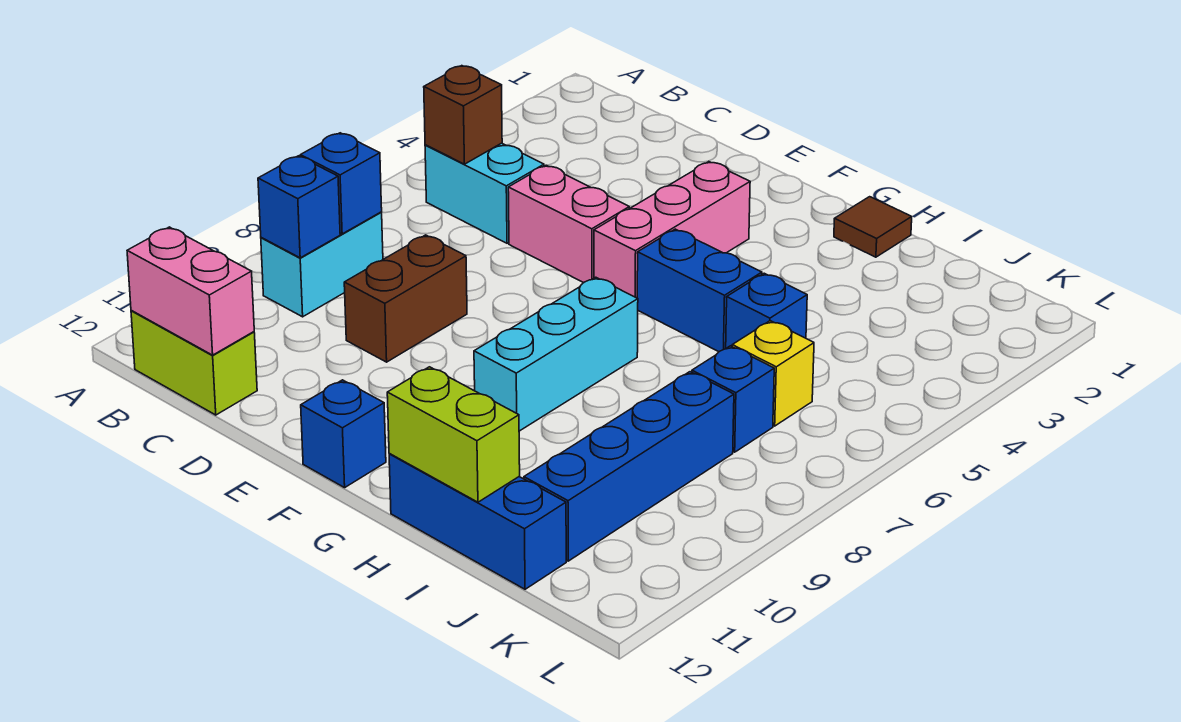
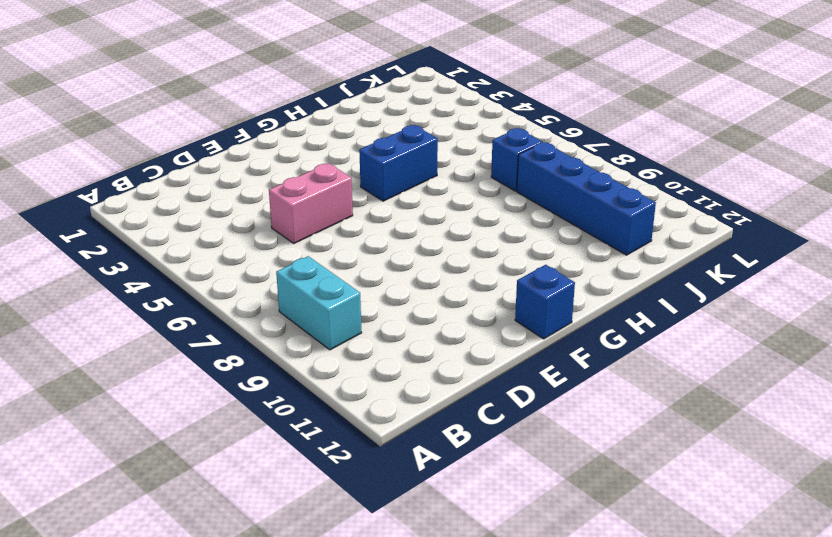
none -> cyan brick B5:C5 level 1
none -> lime brick B12:C12 level 1
none -> brown brick D8:D9 level 1

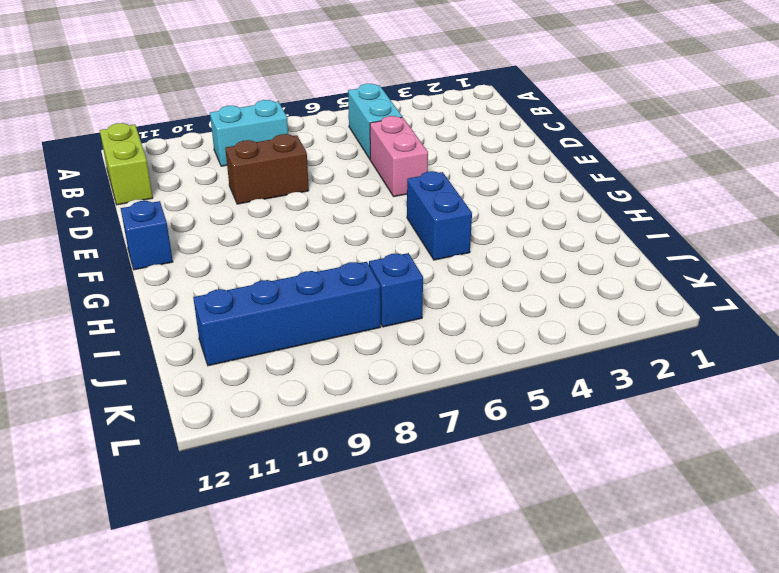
none -> pink brick F3:F5 level 1
none -> cyan brick G7:G9 level 1
none -> brown tile H1 level 1

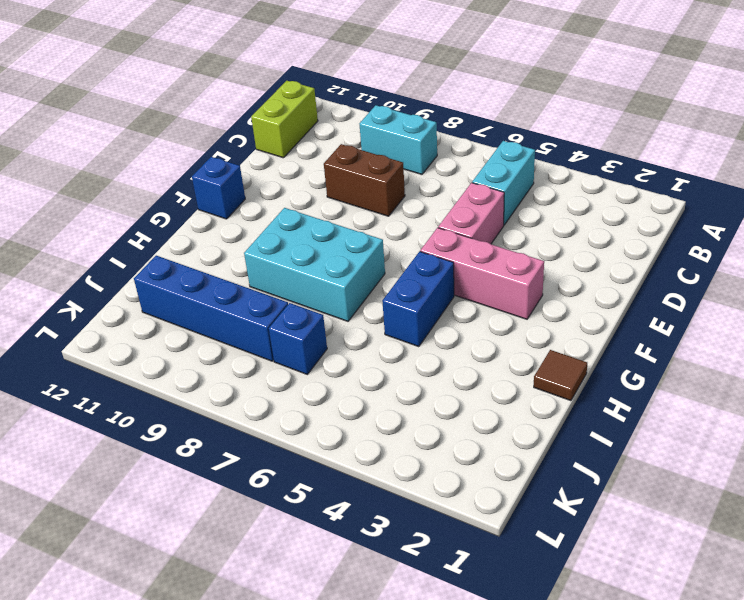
cyan brick G7:H9 level 1 -> cyan brick G7:G9 level 1
none -> blue brick H12:J12 level 1
none -> blue brick I5 level 1
none -> yellow brick J6 level 1

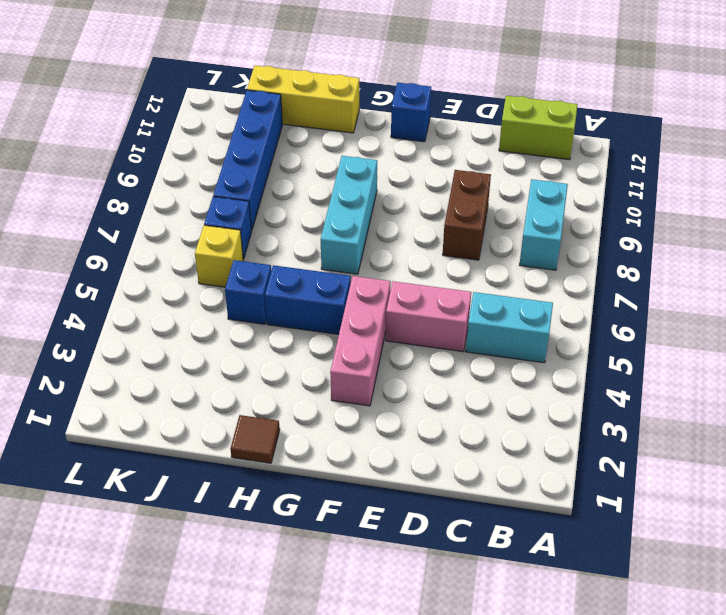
yellow brick H12:J12 level 1 -> blue brick H12:J12 level 1
none -> brown brick B5 level 2
none -> blue brick B8 level 2
none -> blue brick B9 level 2

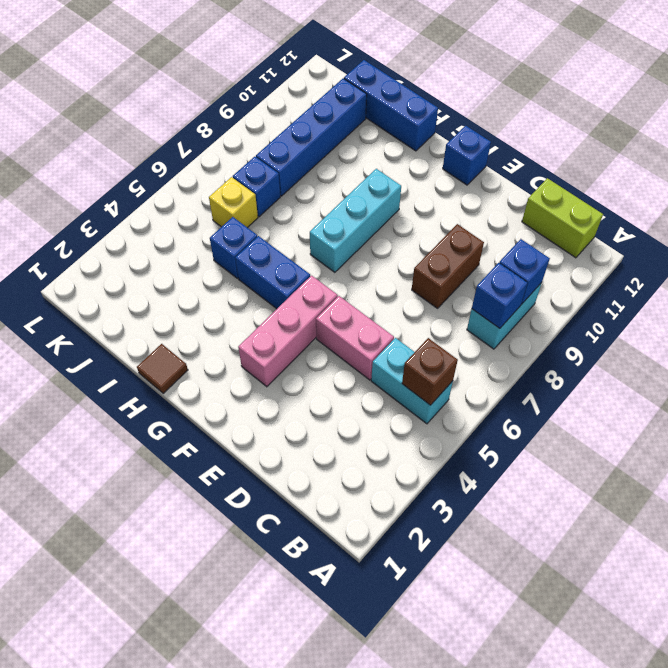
none -> pink brick B12:C12 level 2
none -> lime brick H12:I12 level 2

